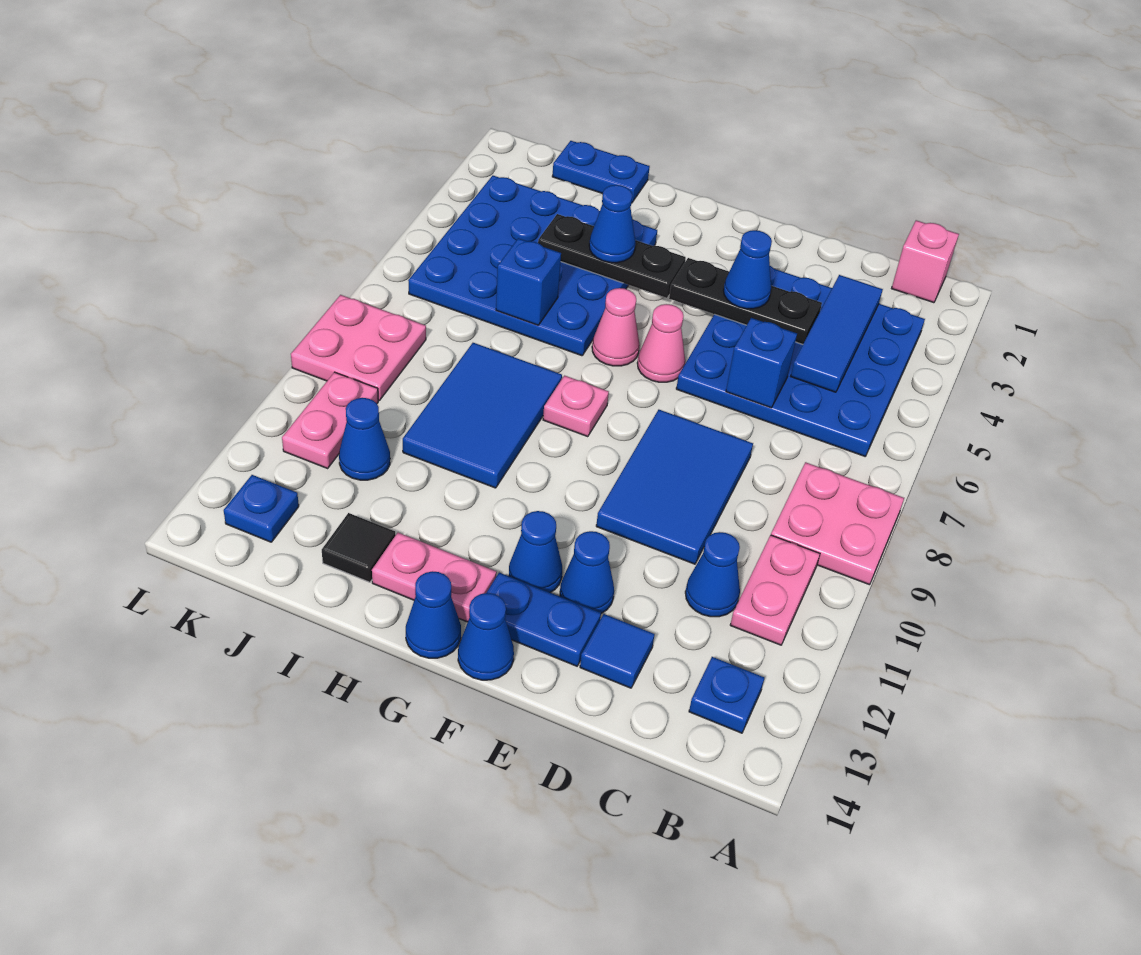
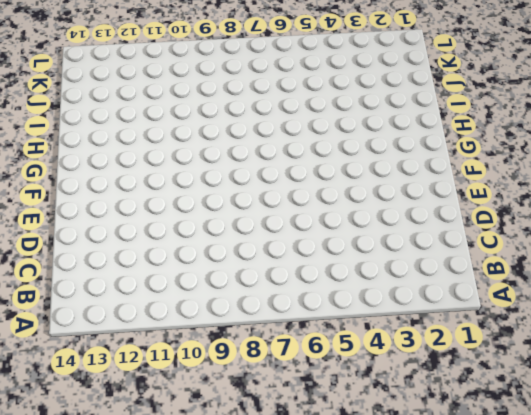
none -> pink plate A8:B9 level 1
none -> pink brick B1 level 1
none -> blue plate B3:E6 level 1
none -> pink plate B10:B11 level 1

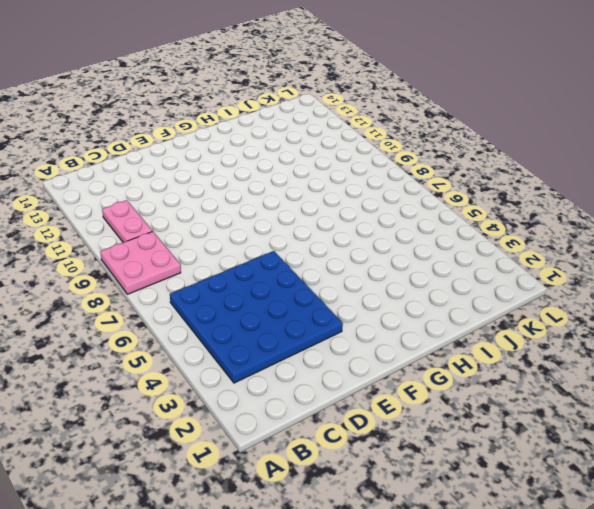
none -> pink brick B1 level 1
none -> blue plate B13 level 1
none -> blue cone C11 level 1
none -> blue tile D8:E10 level 1

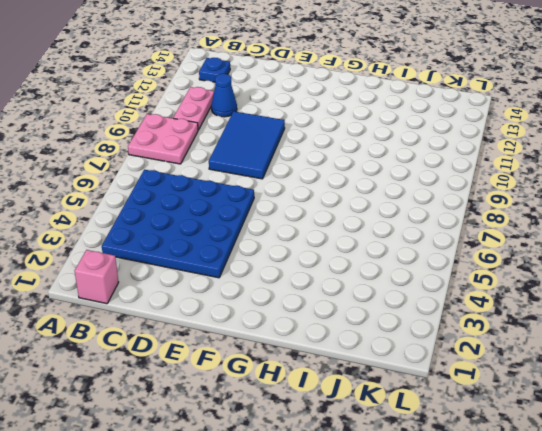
none -> blue tile D13 level 1
none -> blue cone E12 level 1
none -> blue plate E13:F13 level 1
none -> pink cone F6 level 1

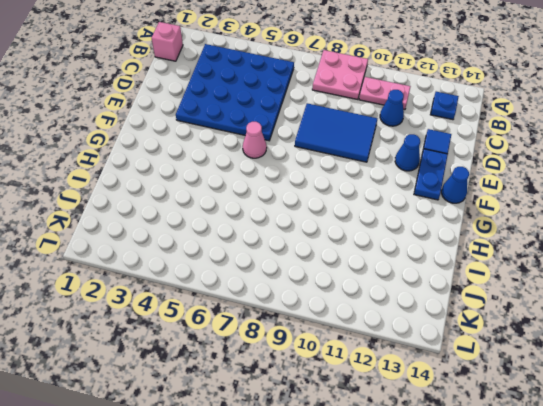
none -> blue cone F12 level 1
none -> pink cone G6 level 1
none -> pink plate G8 level 1
none -> pink plate G13:H13 level 1

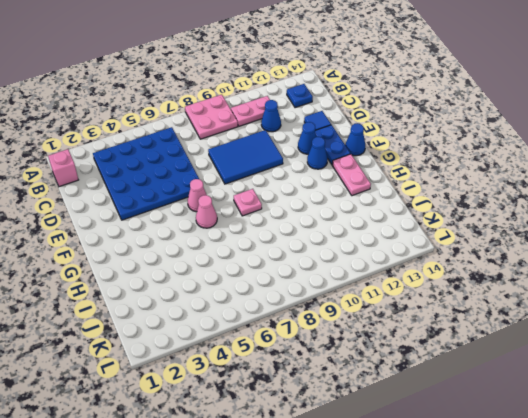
none -> blue cone G14 level 1
none -> blue plate H3:K6 level 1
none -> blue tile H8:I10 level 1
none -> blue plate I1:J1 level 1

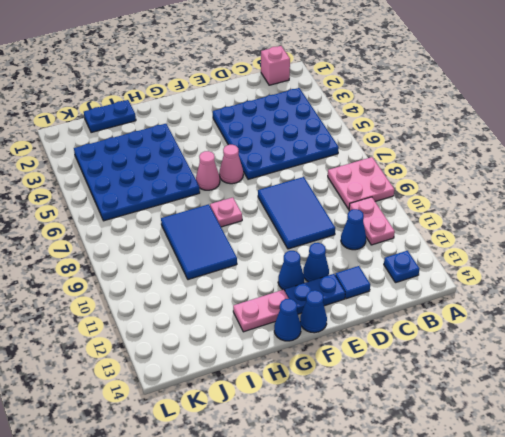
none -> black tile I13 level 1
none -> blue cone J11 level 1
none -> pink plate K8:L9 level 1
none -> pink plate K10:K11 level 1

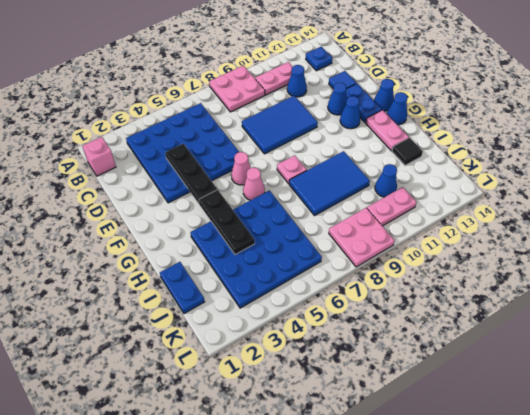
none -> blue plate K13 level 1
none -> blue tile C3:C5 level 2
none -> blue brick D6 level 2
none -> blue brick I6 level 2

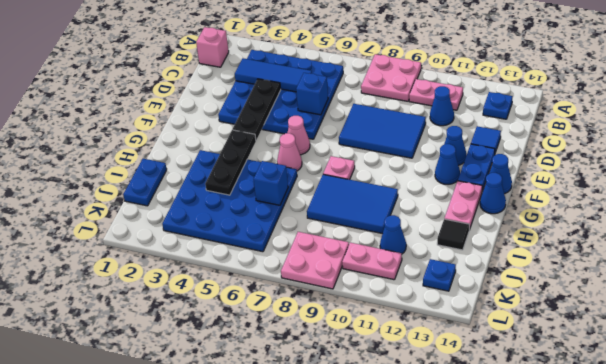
none -> blue cone E4 level 3
none -> blue cone H4 level 3

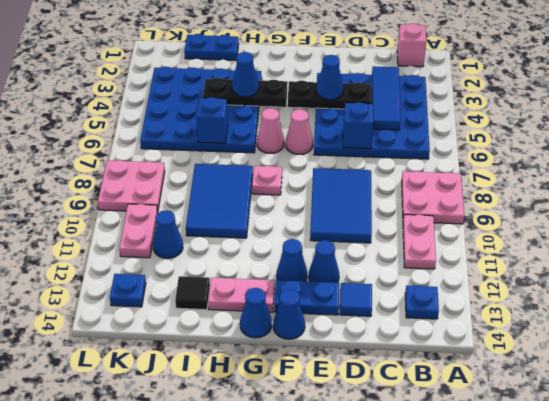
none -> blue cone C11 level 1

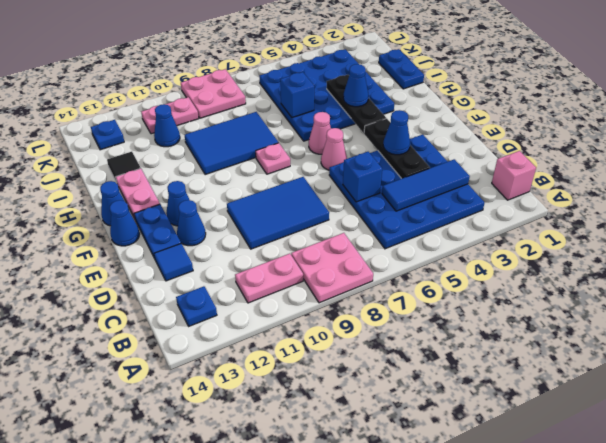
none -> blue cone C11 level 1

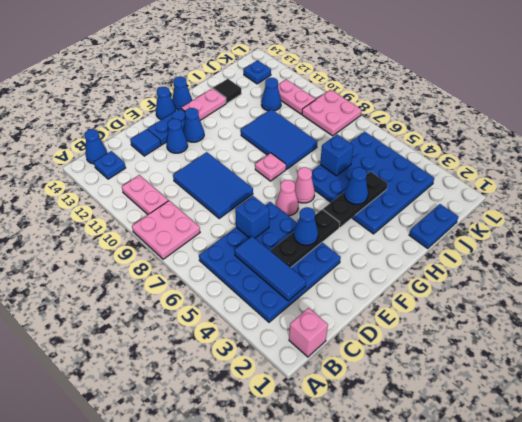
blue cone B14 level 1 -> blue cone C11 level 1

